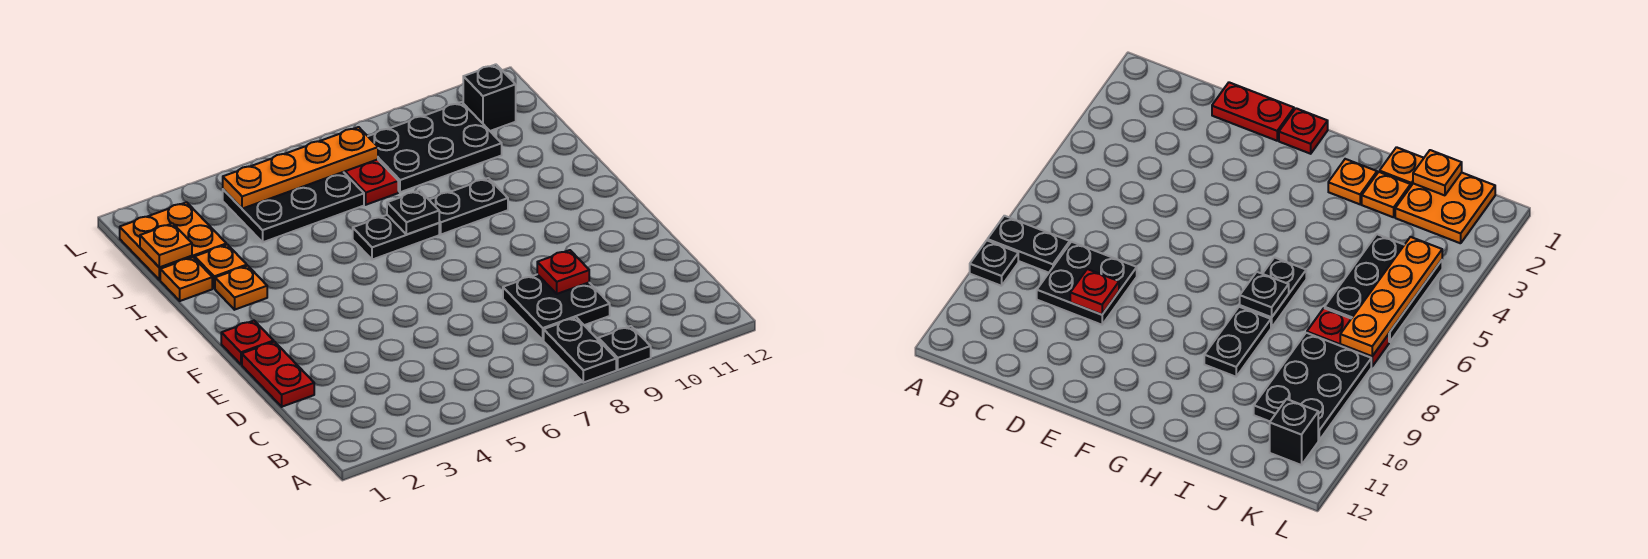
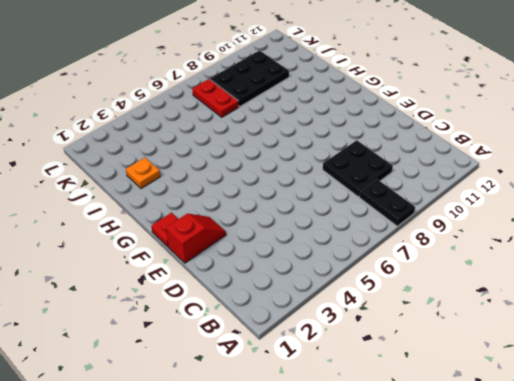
red slope E1:E2 level 1 top 1 -> red plate D1:E1 level 1
none -> black plate A9 level 1
none -> orange plate H2 level 1
none -> black plate H6:H7 level 1

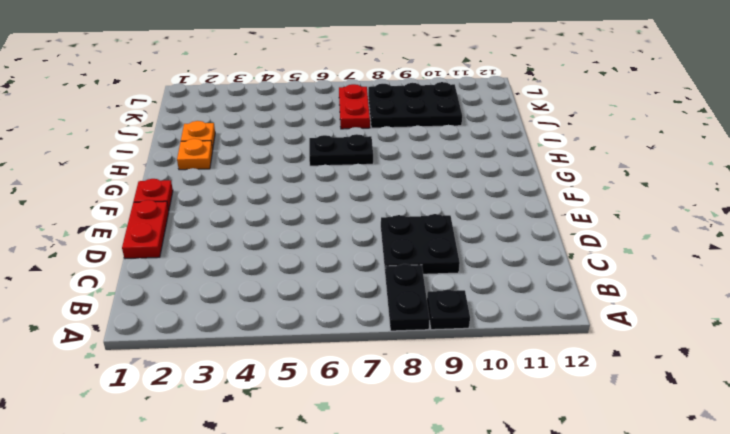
none -> black plate H8:H9 level 1
none -> orange plate I1 level 1
none -> orange plate J1:K2 level 1

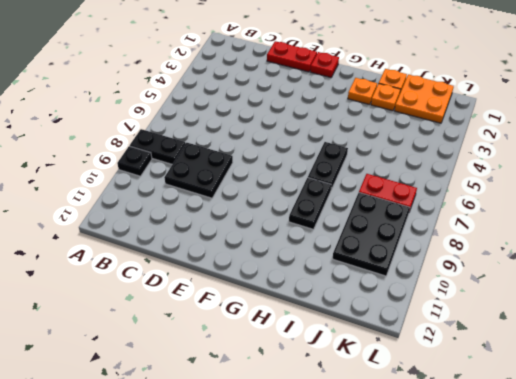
none -> black plate J4:K6 level 1
none -> black brick K11 level 1
none -> red plate D9 level 2

